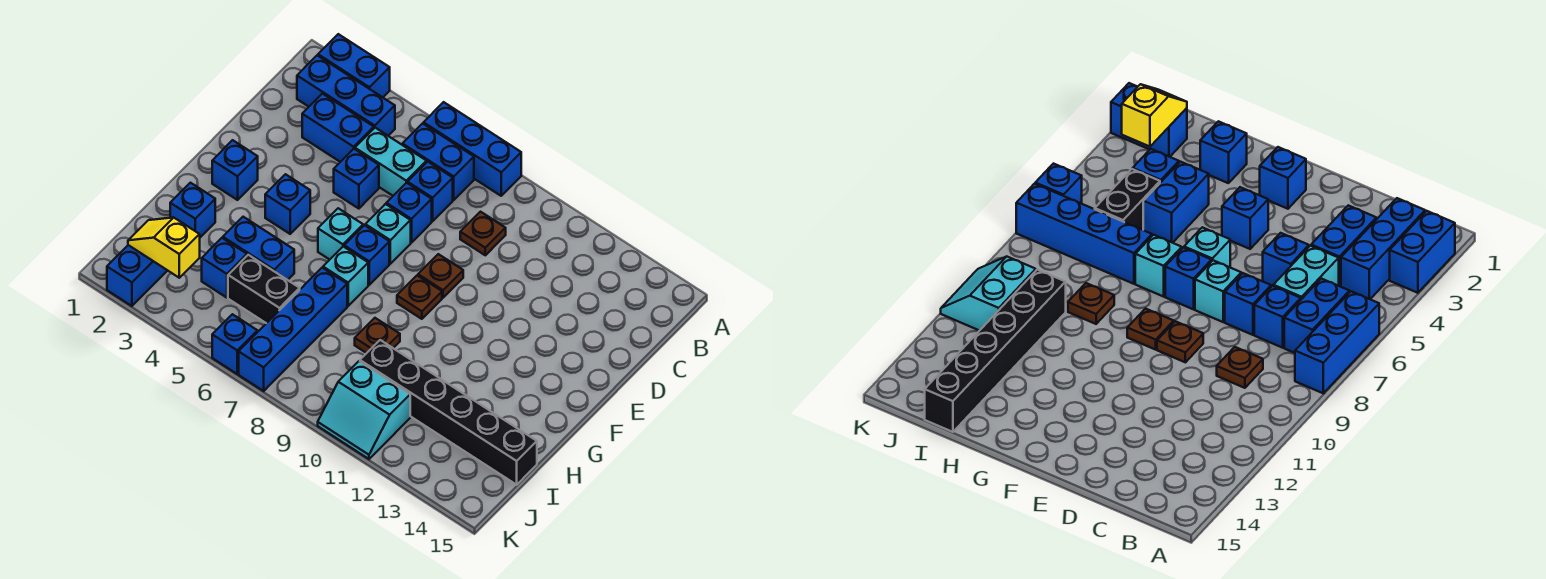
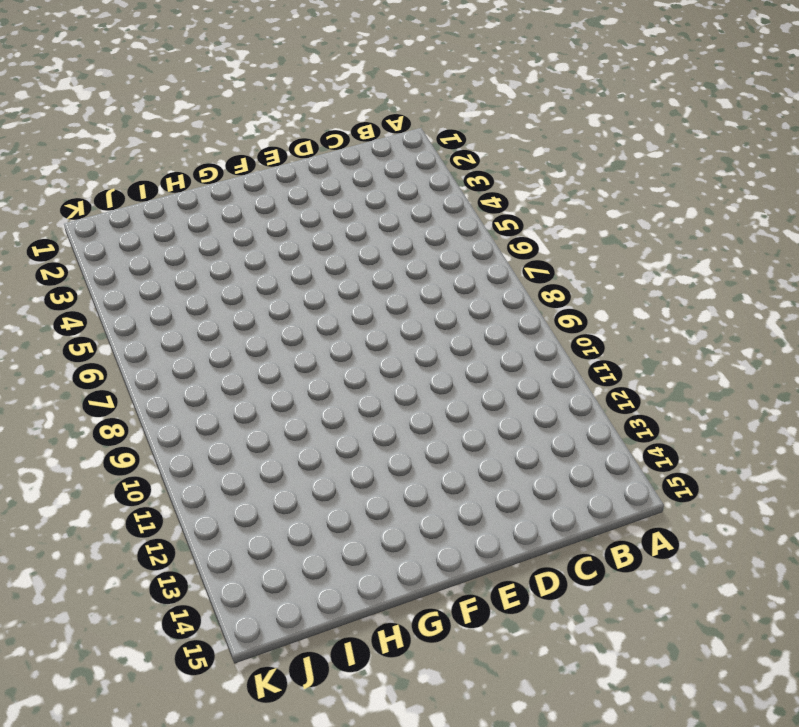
none -> blue brick A2:A3 level 1
none -> blue brick A6:A8 level 1
none -> blue brick B2:B4 level 1

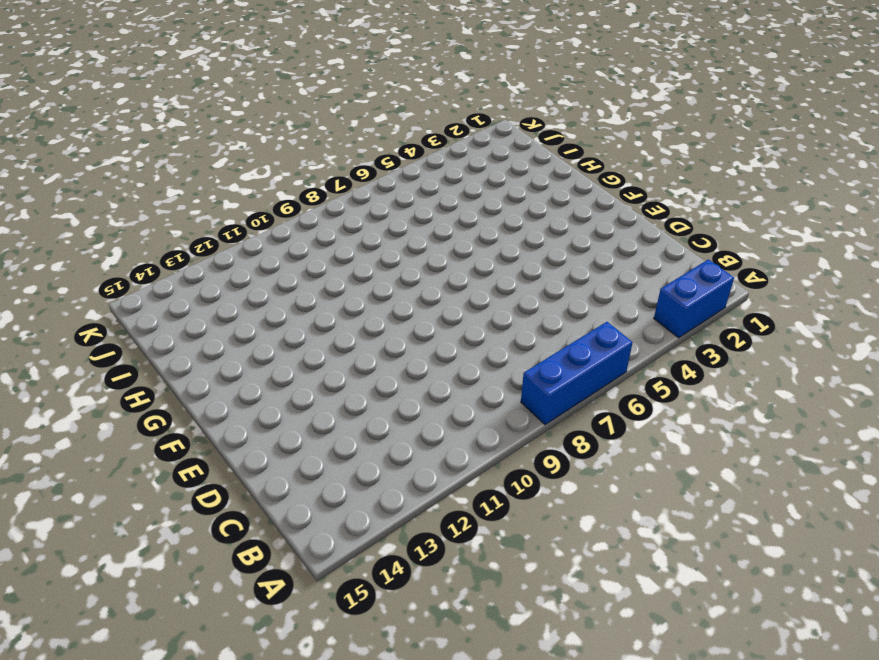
none -> blue brick B2:B4 level 1
none -> blue brick B6:B7 level 1
none -> blue brick C3:C4 level 1

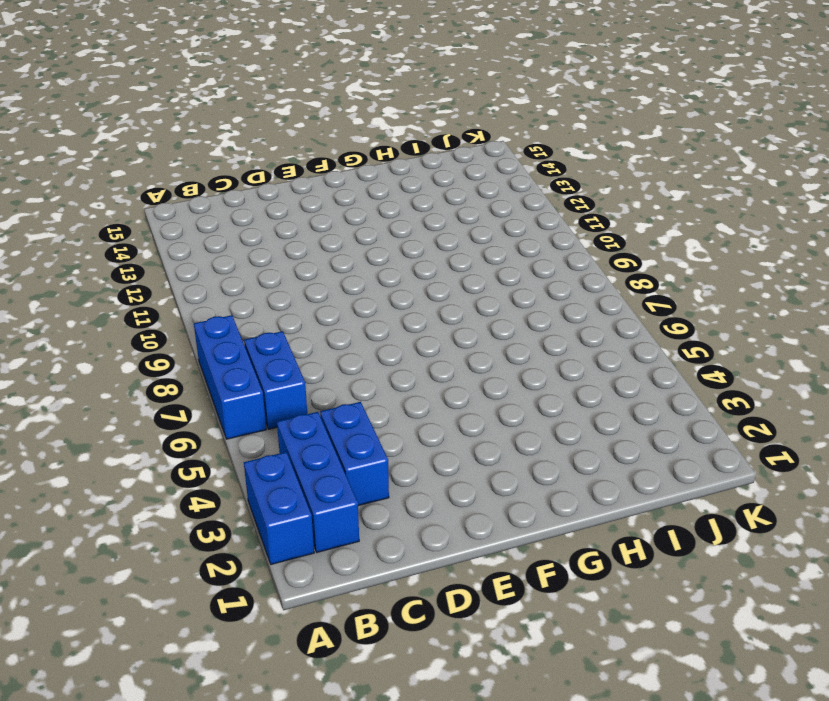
none -> cyan brick C5:C6 level 1
none -> blue brick C7 level 1
none -> brown plate C9 level 1

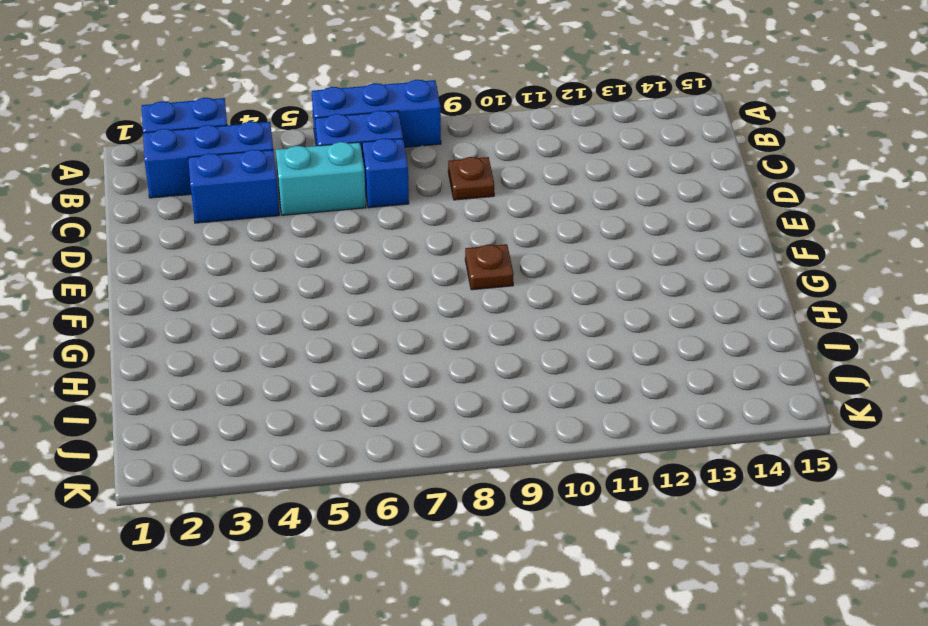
none -> blue brick D5 level 1
none -> blue brick D7 level 1
none -> cyan brick E7 level 1

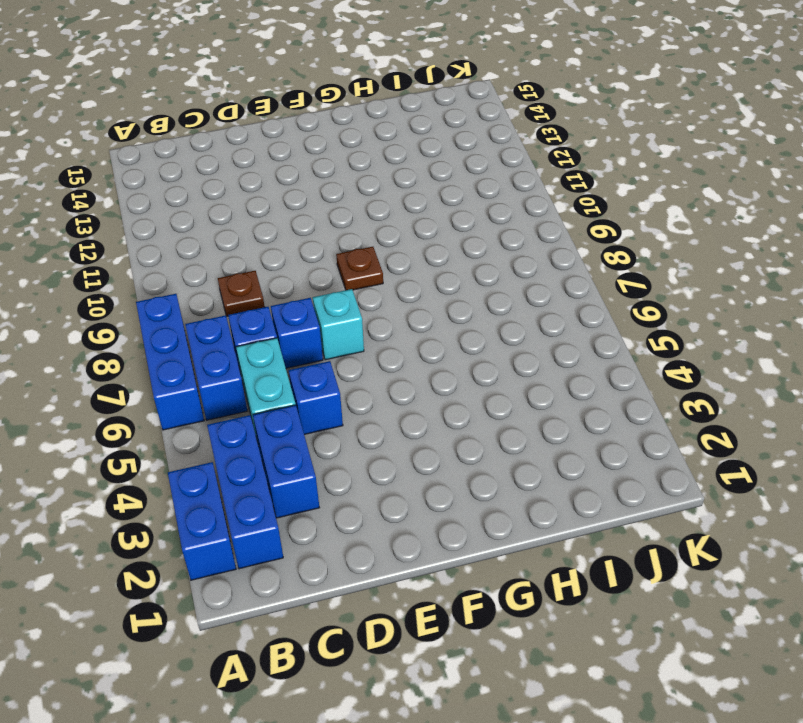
none -> brown plate E9 level 1
none -> blue brick F2 level 1
none -> blue brick F4 level 1

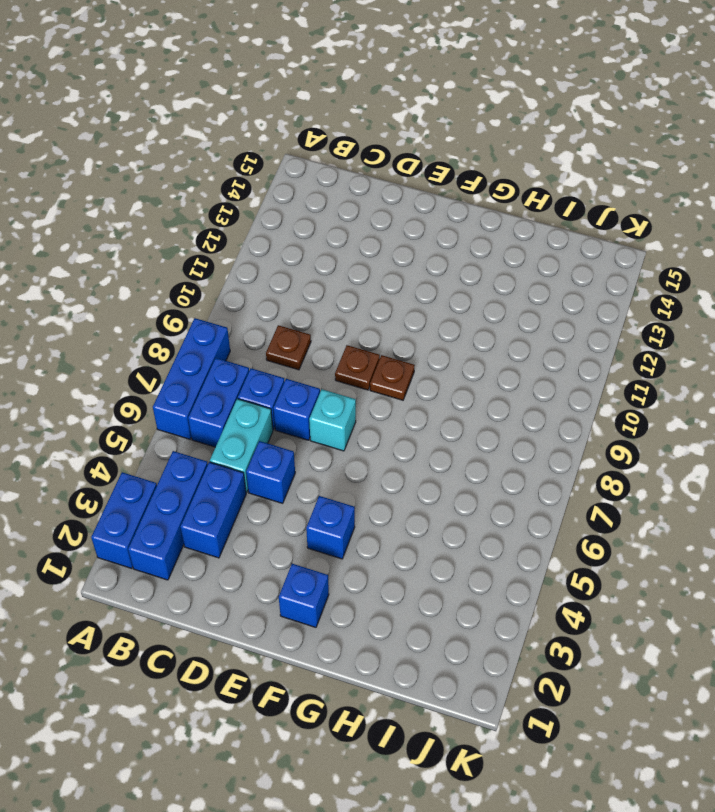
none -> cyan brick F6 level 1
none -> blue brick F7 level 1
none -> cyan brick G7 level 1

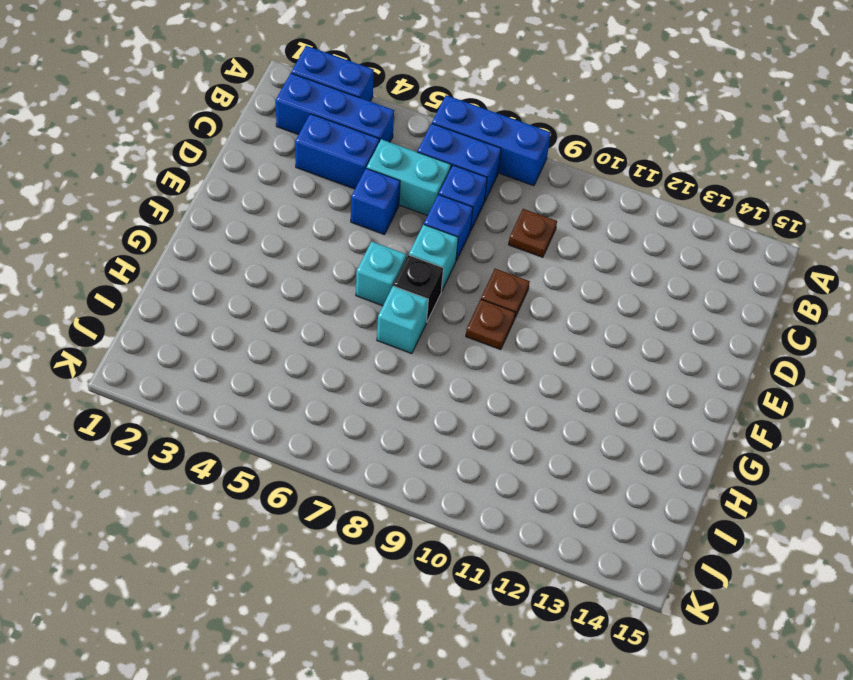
black brick F7 level 1 -> blue brick F7 level 1
none -> blue brick F2 level 1
none -> blue brick F4 level 1
none -> blue brick H2 level 1

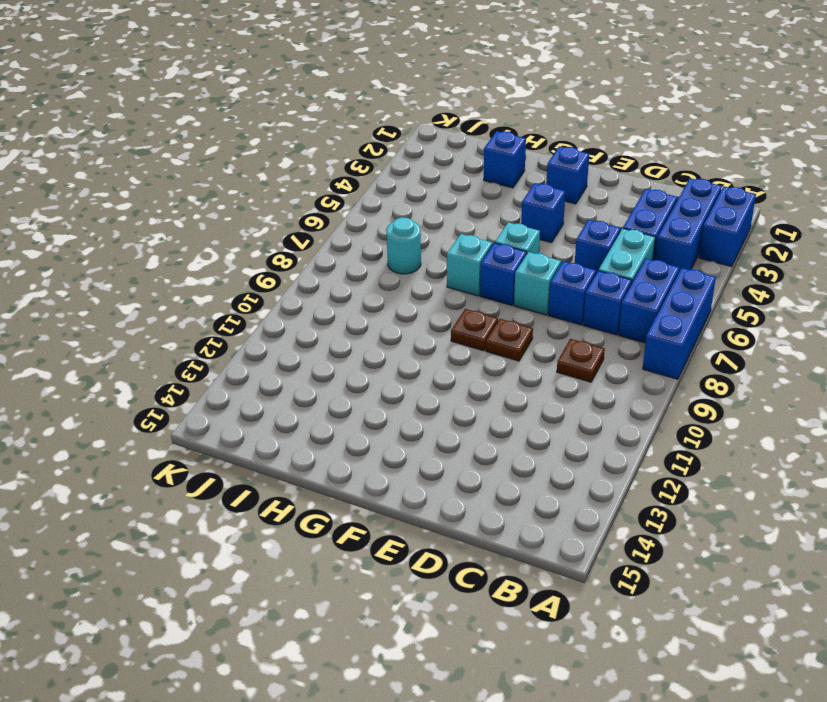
cyan round brick I7 level 1 -> blue brick H7:K7 level 1
none -> blue brick H4:H5 level 1
none -> brown plate H9 level 1
none -> blue brick I4 level 1

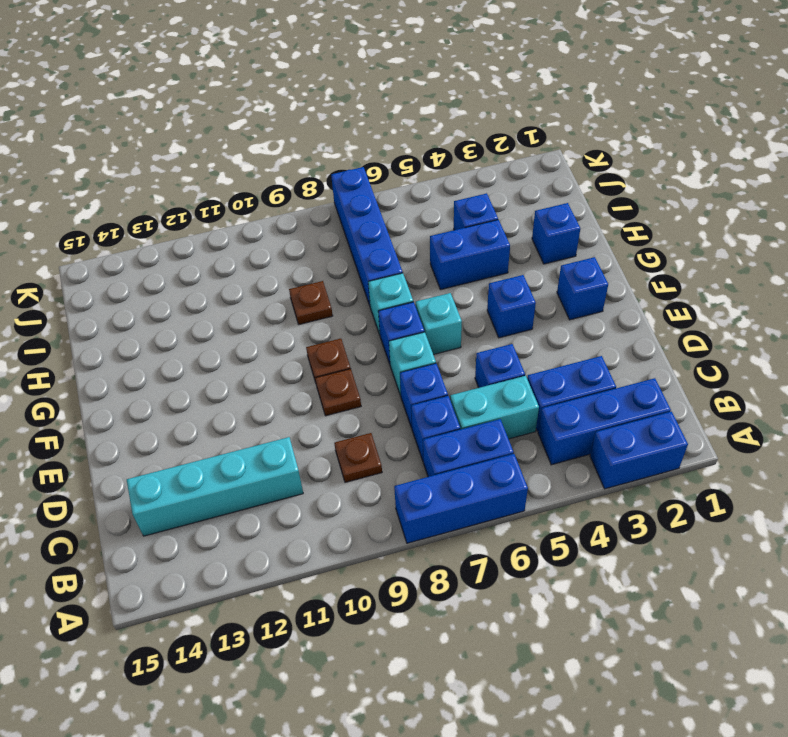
cyan brick C11:C14 level 1 -> none
none -> black brick I5:I6 level 1
none -> black brick I10:I15 level 1
none -> blue brick J2:K2 level 1

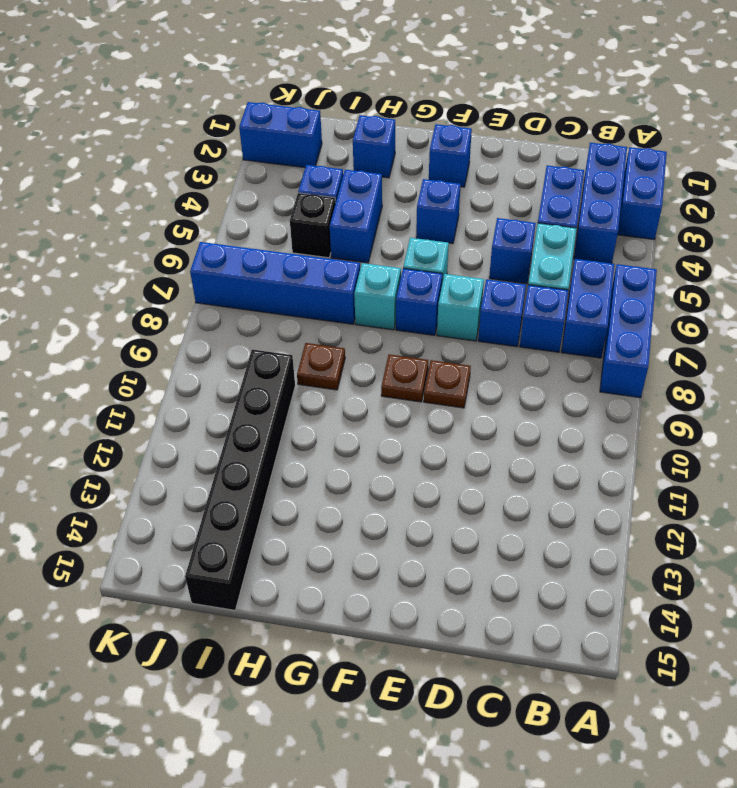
black brick I5 level 1 -> black brick I5:I6 level 1
none -> brown plate C9 level 1
none -> cyan slope J10:K11 level 1 top J
none -> blue brick K6 level 1

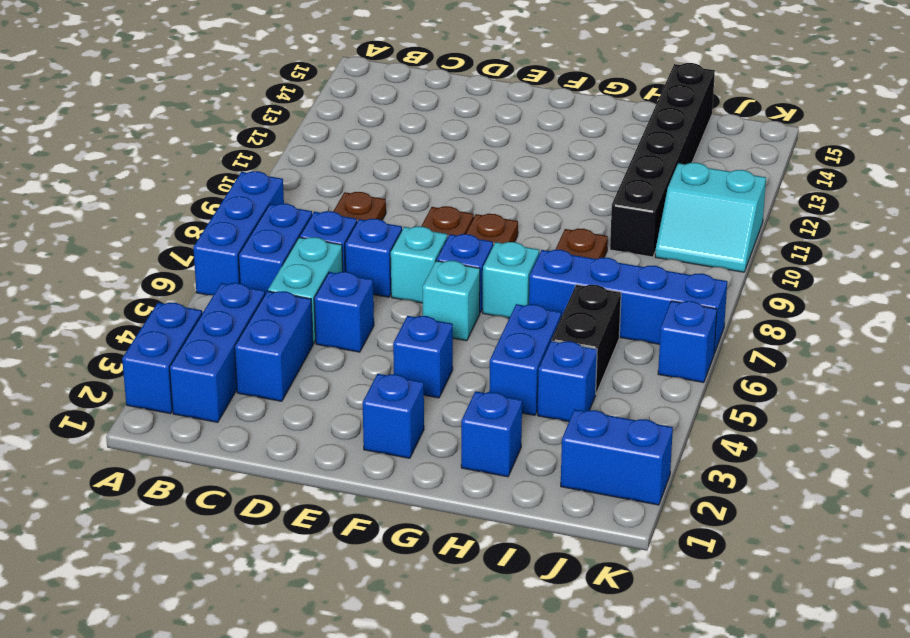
cyan slope J10:K11 level 1 top 11 -> cyan slope J10:K11 level 1 top J
none -> yellow slope J2:J3 level 2 top 3

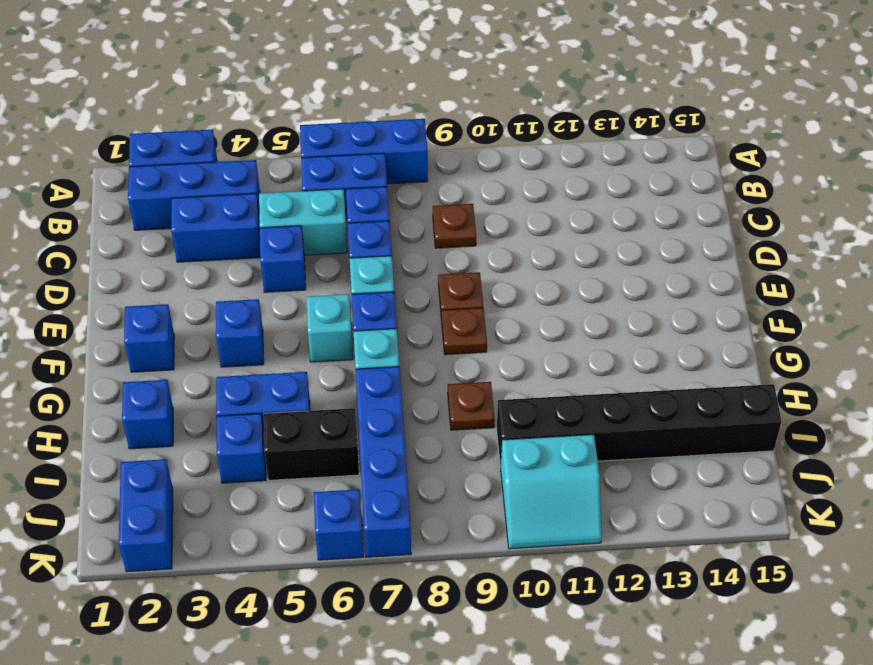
none -> yellow slope J2:J3 level 2 top 3

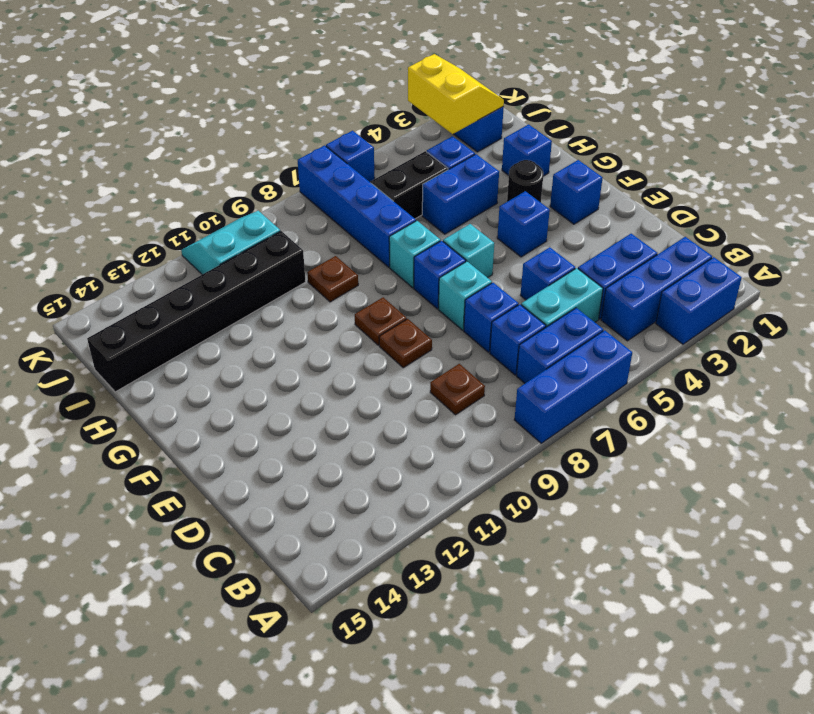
black round brick G3 level 1 -> none
yellow slope J2:K3 level 2 top 3 -> yellow slope J2:J3 level 2 top 3

